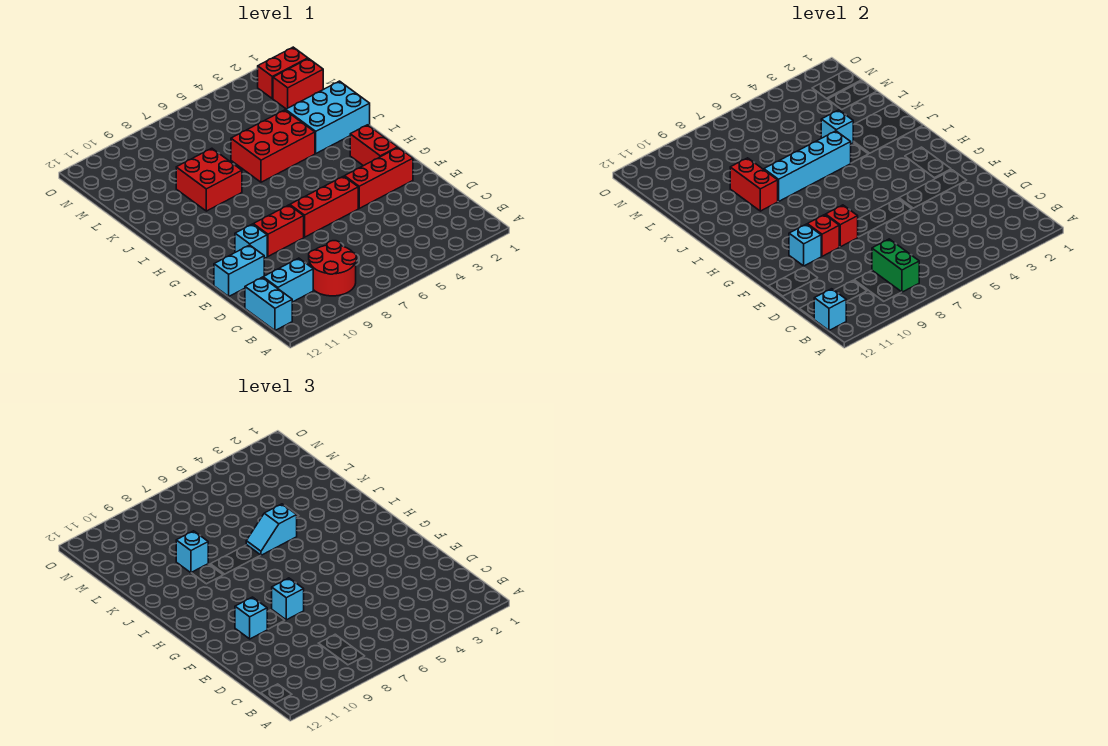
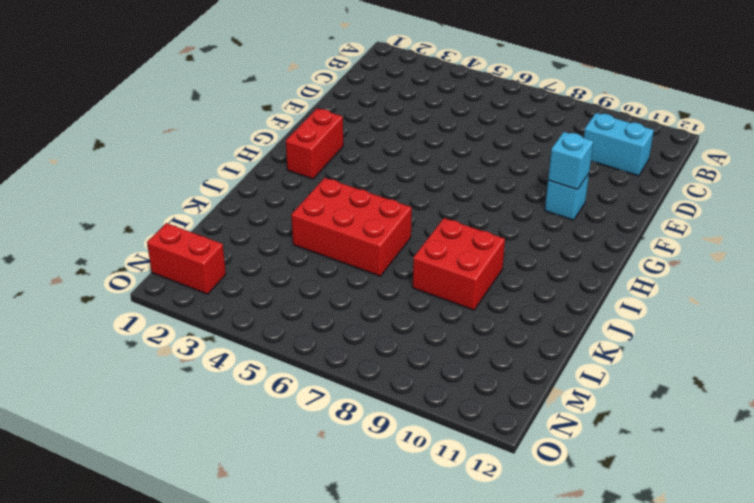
none -> red round brick B8:C9 level 1
none -> cyan brick B12:C12 level 1
none -> cyan brick E11:E12 level 1

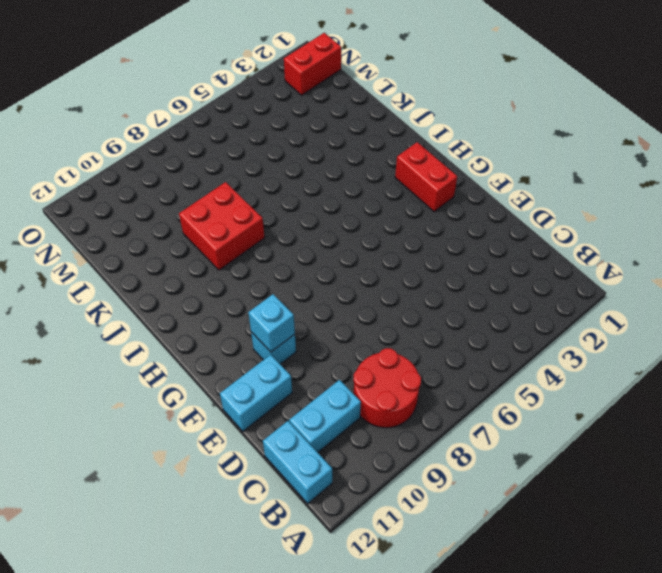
none -> red brick F2:F4 level 1
none -> red brick F5:F7 level 1
none -> red brick F8:F9 level 1

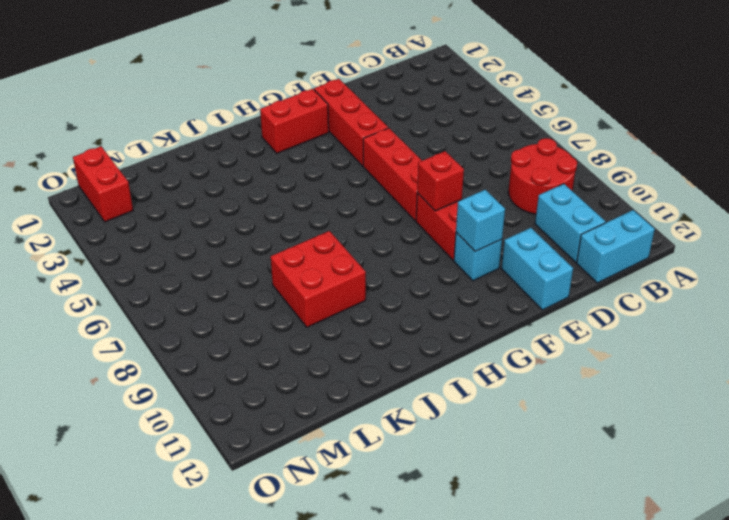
none -> cyan brick J1:K3 level 1
none -> red brick J4:K6 level 1
none -> red brick M1:M2 level 1

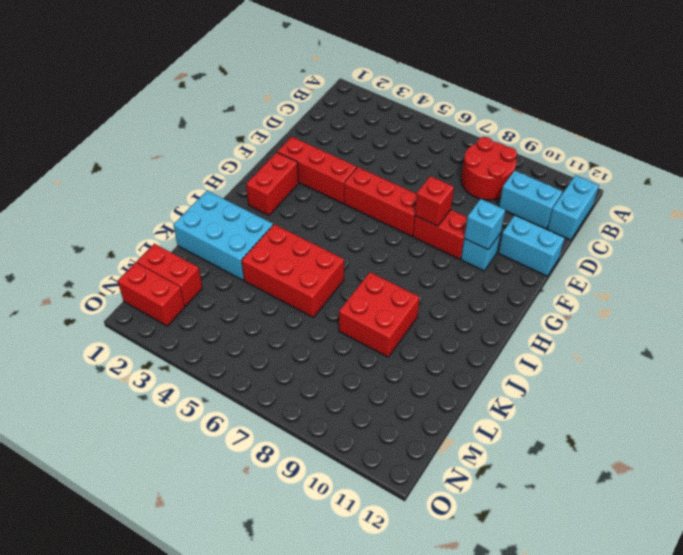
none -> green brick B8:C8 level 2
none -> cyan brick B12 level 2
none -> red brick F9 level 2

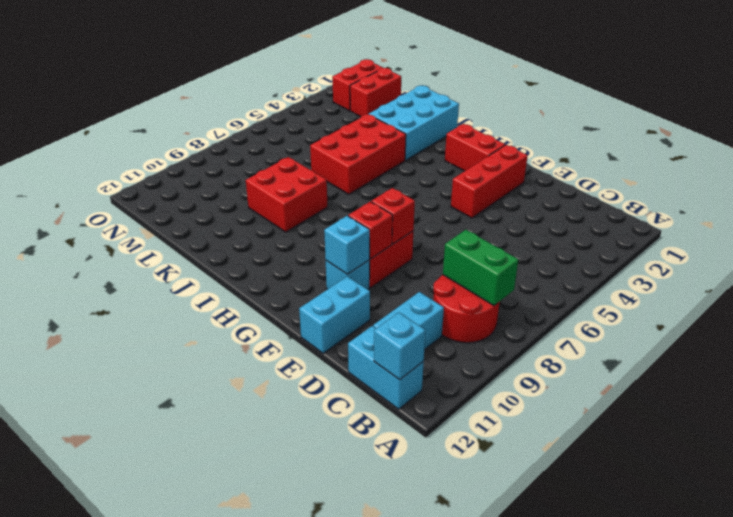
none -> red brick F5:F7 level 1
none -> cyan brick J5:J8 level 2
none -> red brick J9:K9 level 2

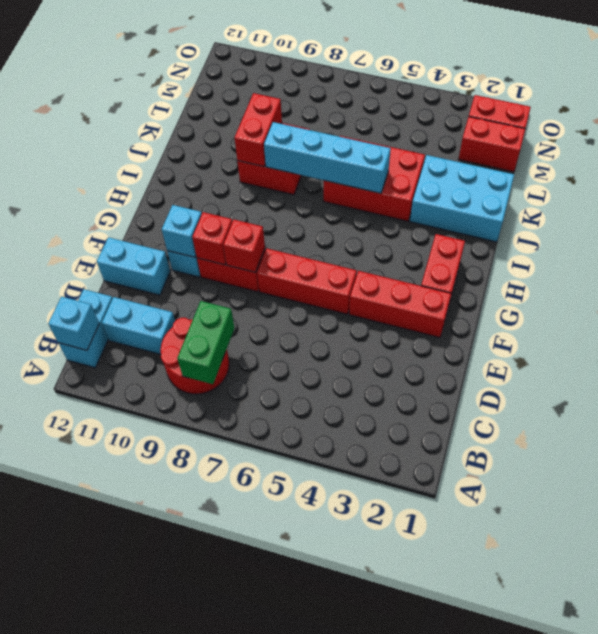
none -> cyan brick K4 level 2
none -> cyan brick F8 level 3
none -> cyan brick F10 level 3

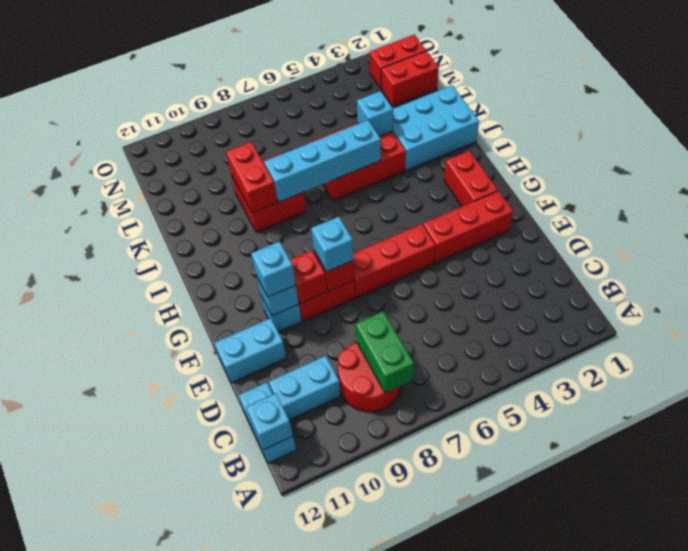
none -> cyan slope J5:J6 level 3 top 5
none -> cyan brick K9 level 3

